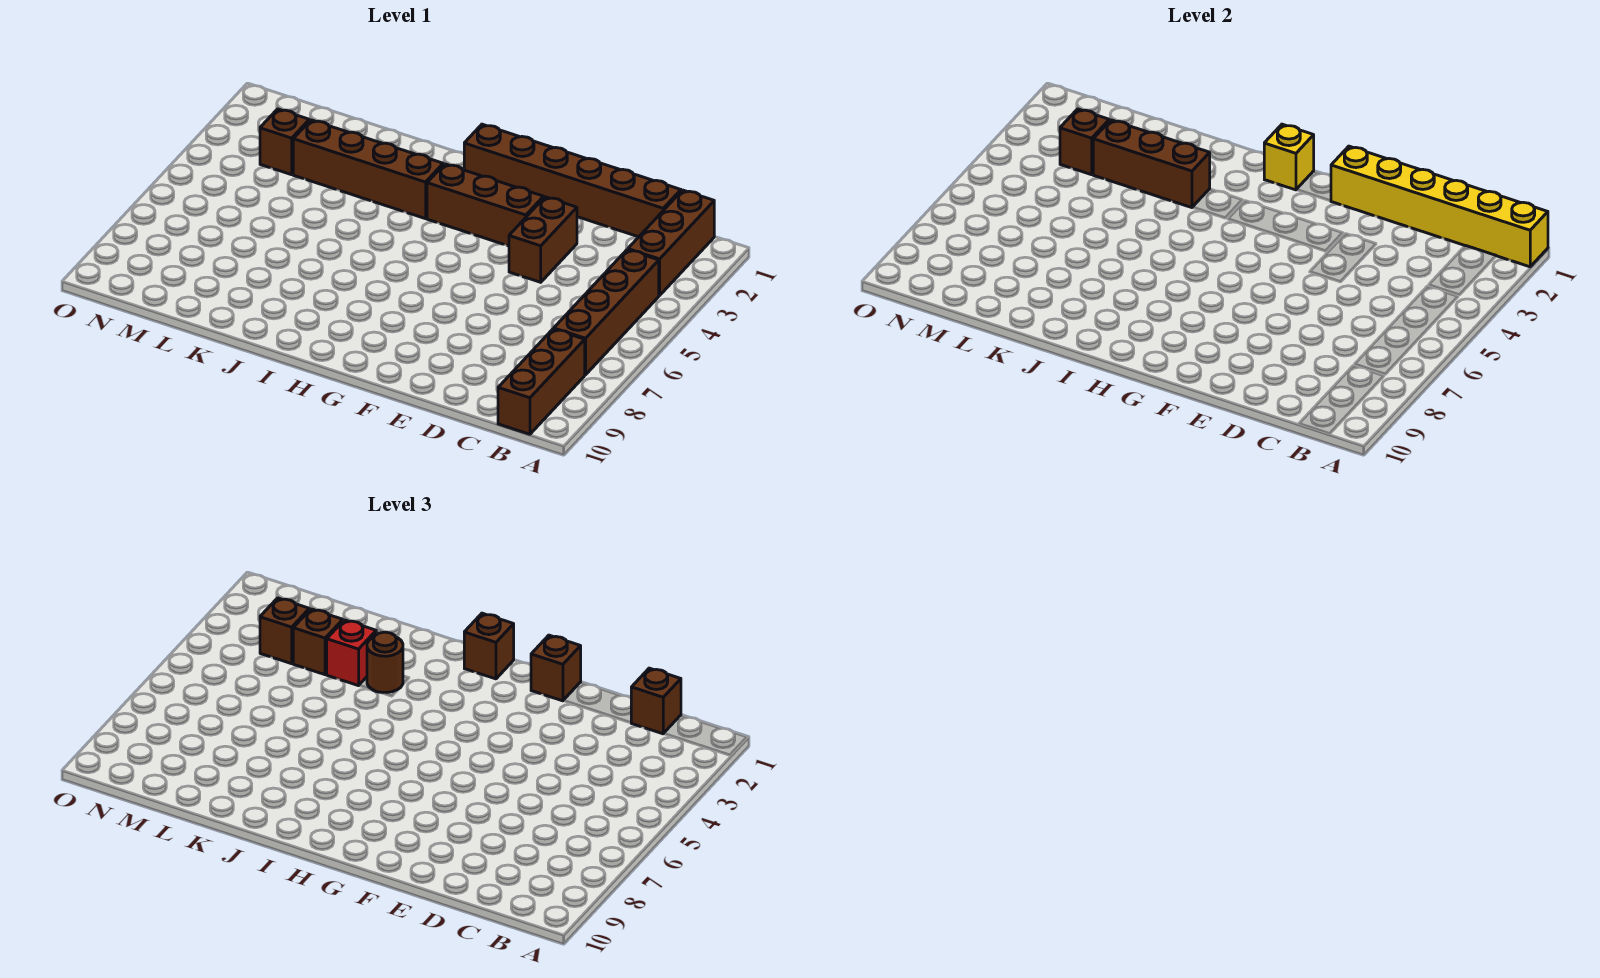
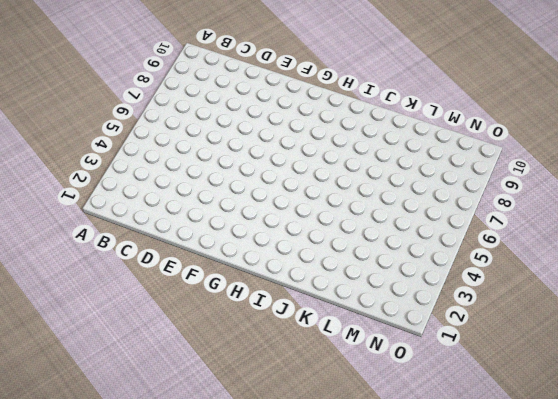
none -> brown brick B1:B3 level 1
none -> brown brick B4:B7 level 1
none -> brown brick B8:B10 level 1

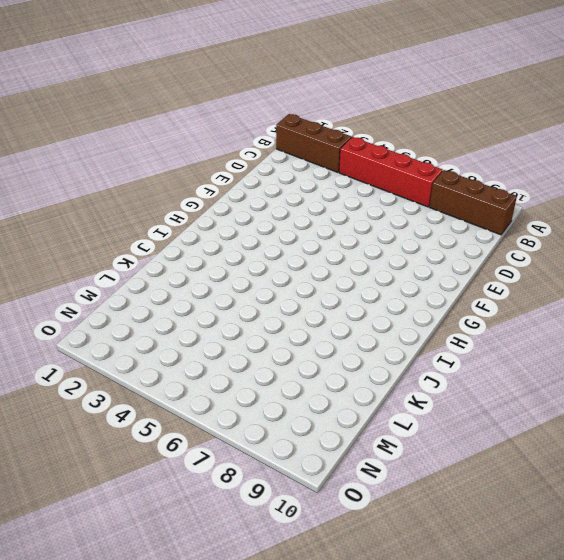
red brick B4:B7 level 1 -> brown brick B4:B7 level 1
none -> brown brick C1:H1 level 1
none -> brown brick E3:E4 level 1
none -> brown brick F3:H3 level 1

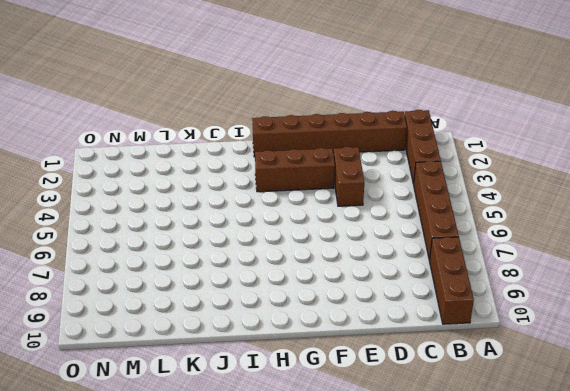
none -> brown brick I3:L3 level 1
none -> brown brick M3 level 1
none -> yellow brick A1:F1 level 2

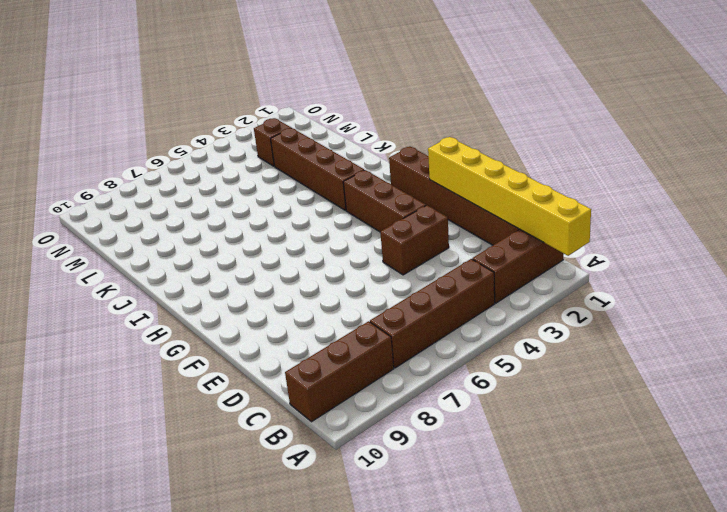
none -> yellow brick H1 level 2
none -> brown brick J3:L3 level 2
none -> brown brick M3 level 2

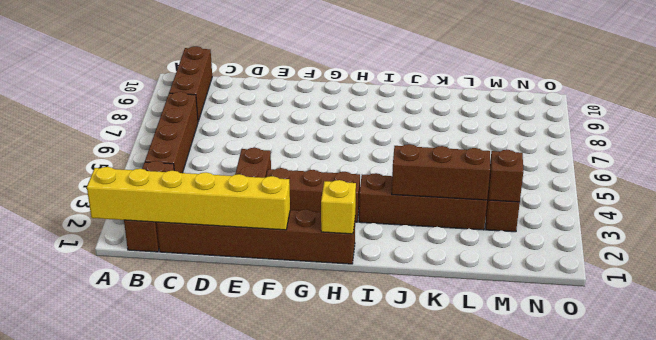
none -> brown brick C1 level 3
none -> brown brick F1 level 3
none -> brown brick H1 level 3

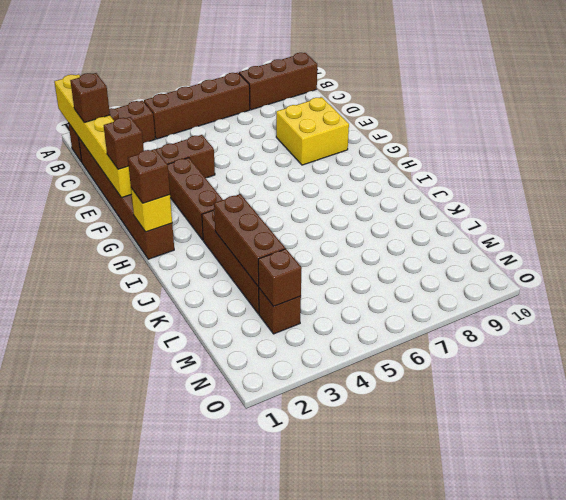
yellow brick E8:F9 level 1 -> none
none -> brown round brick J3 level 3
none -> red brick K3 level 3
none -> brown brick L3 level 3

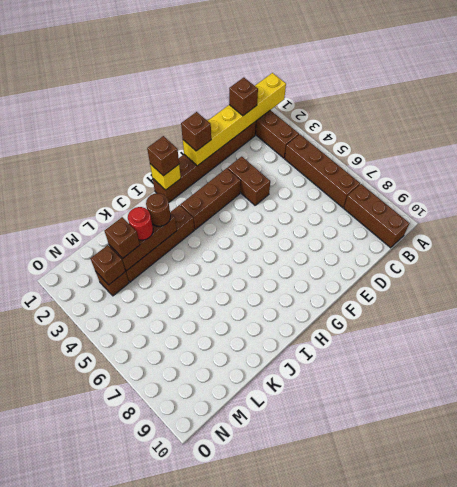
red round brick K3 level 3 -> red brick K3 level 3
none -> brown brick M3 level 3

